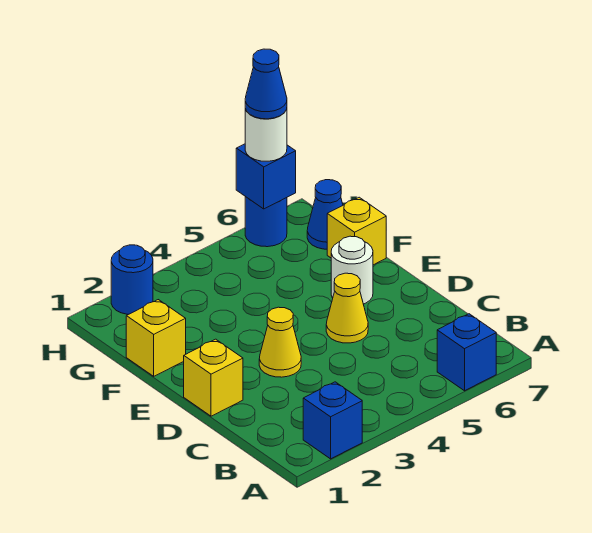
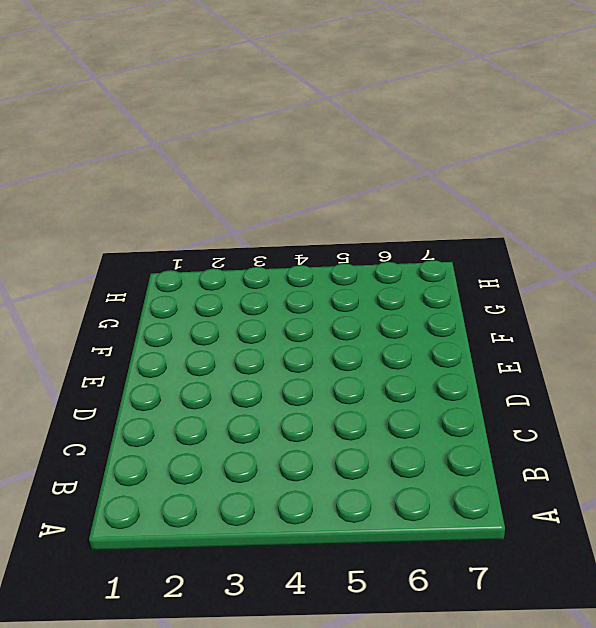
none -> blue brick A2 level 1
none -> blue brick A6 level 1
none -> yellow brick D1 level 1

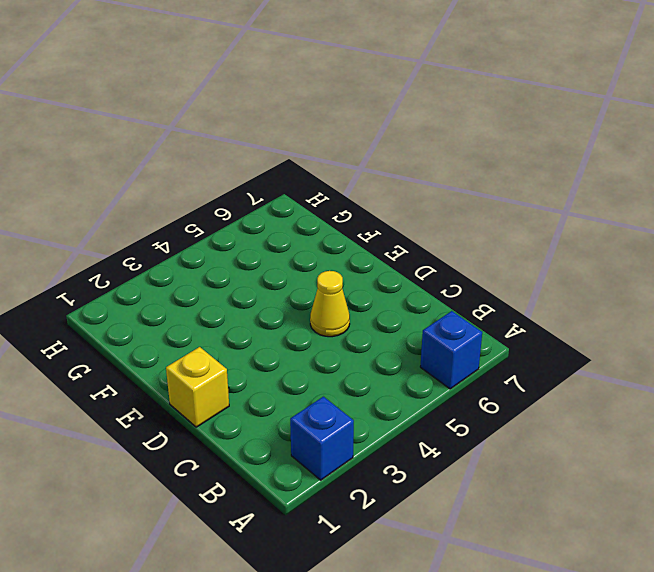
none -> yellow cone D3 level 1
none -> white round brick E6 level 1
none -> yellow brick F1 level 1

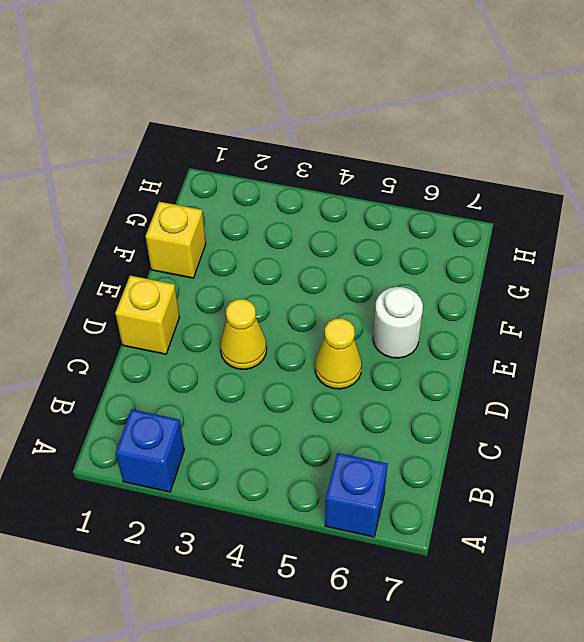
none -> yellow brick F7 level 1
none -> blue cone G7 level 1
none -> blue round brick H2 level 1

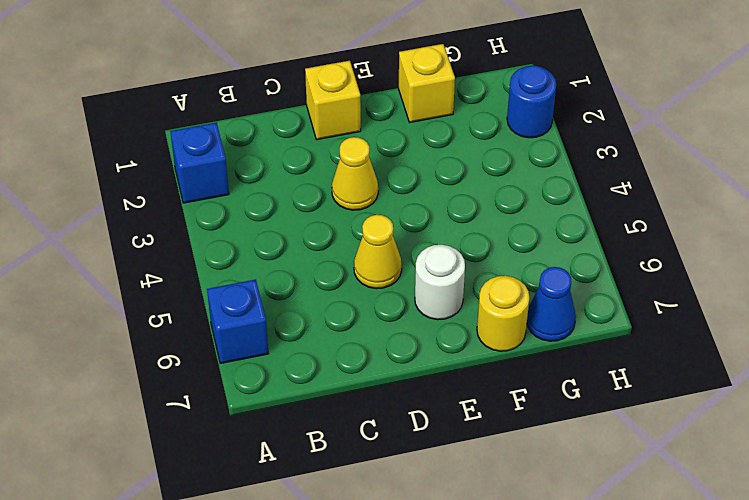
yellow round brick F7 level 1 -> yellow brick F7 level 1
none -> blue round brick H6 level 1
none -> blue brick H6 level 2
none -> white round brick H6 level 3

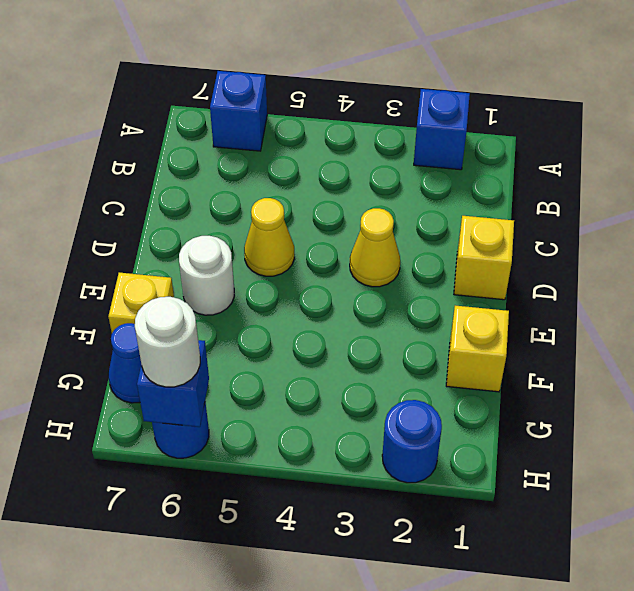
none -> blue cone H6 level 4

